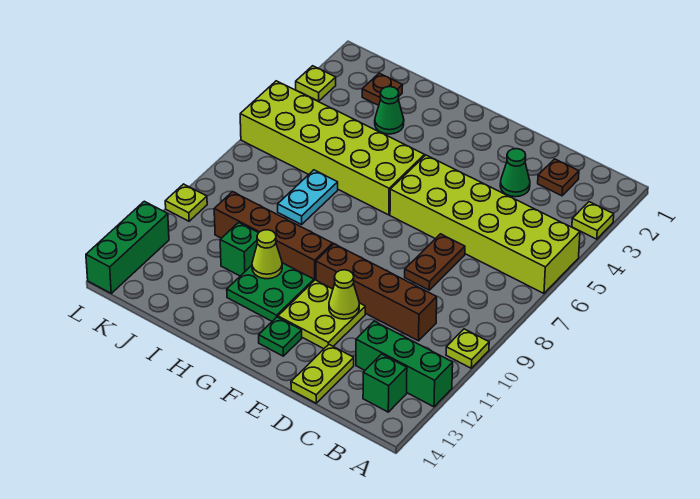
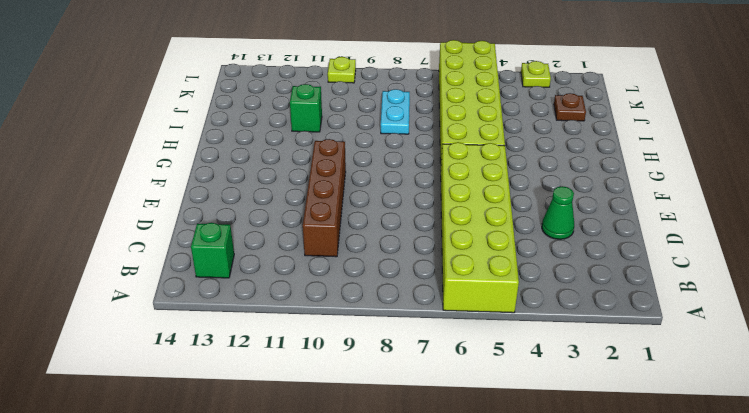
cyan plate I8:J8 level 1 -> cyan plate I7:I8 level 1
none -> lime plate A3 level 1
none -> lime plate A10 level 1
none -> green brick A12:C12 level 1

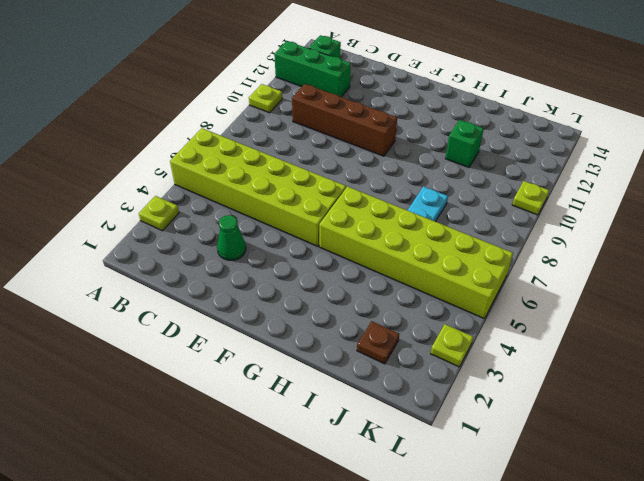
none -> brown plate C2 level 1
none -> brown plate D7:D8 level 1
none -> lime plate D13:D14 level 1

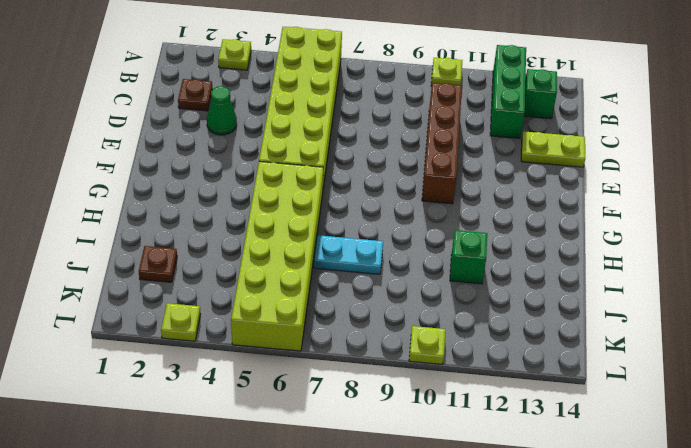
none -> brown plate D7:D8 level 1
none -> lime plate E11:F12 level 1
none -> green plate F13 level 1

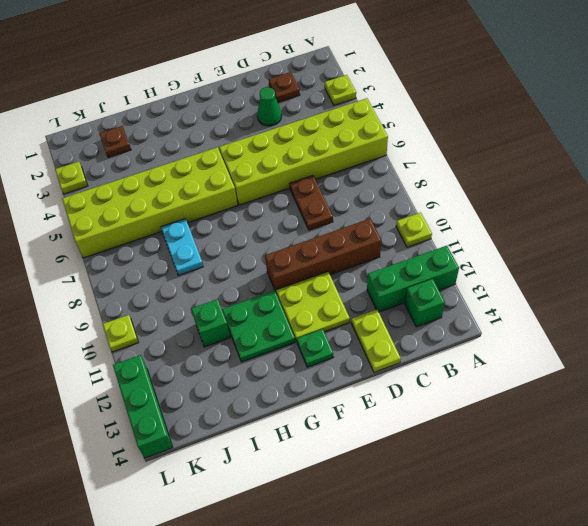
none -> brown brick G10:J10 level 1
none -> green cone I3 level 1
none -> lime cone E11 level 2

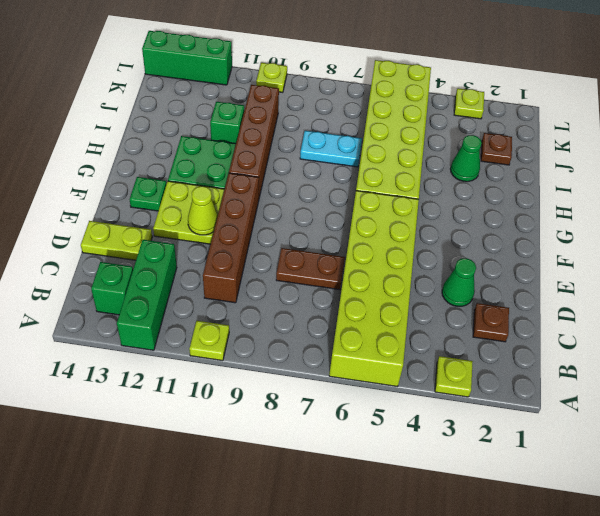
none -> lime cone H11 level 2

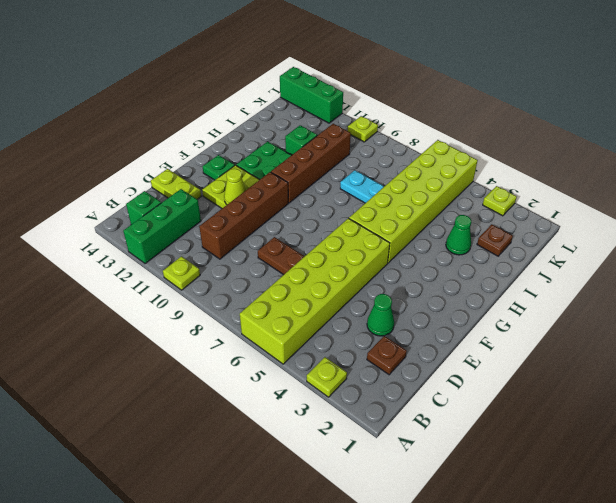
none -> lime cone H11 level 2

